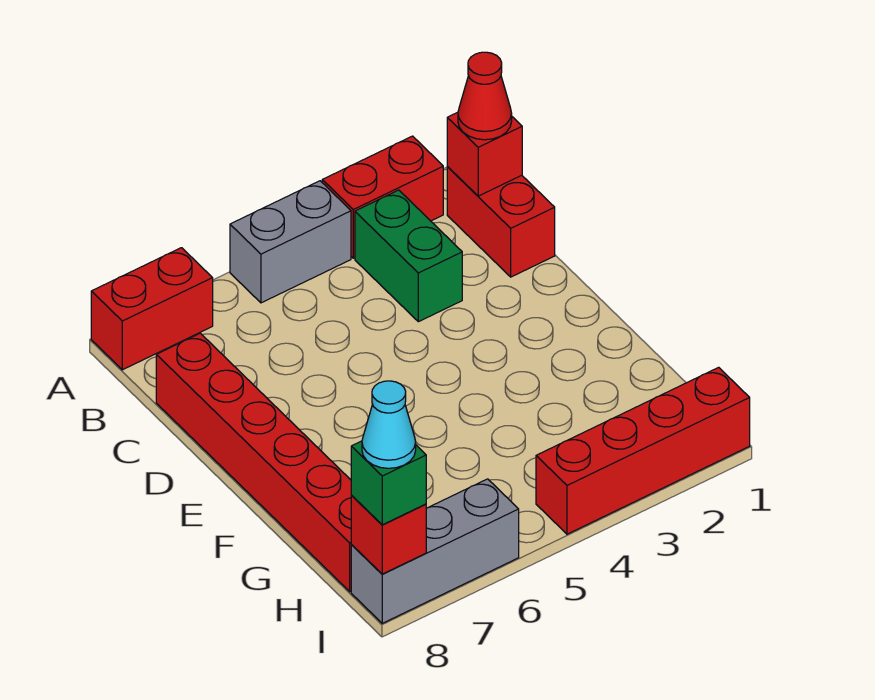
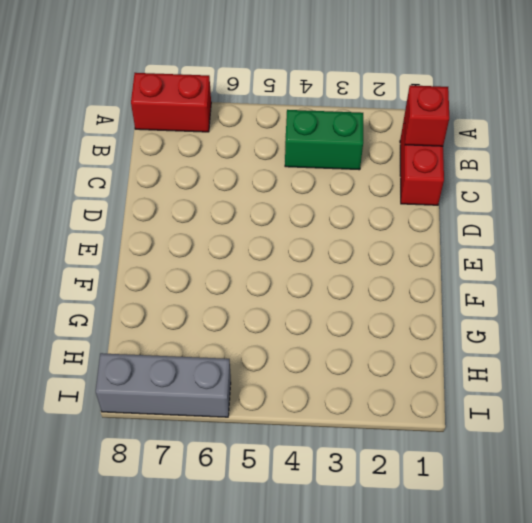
green brick B3:B4 level 1 -> green brick B3:C3 level 1
none -> red brick A2:A3 level 1
none -> grey brick A4:A5 level 1
none -> red brick C8:H8 level 1

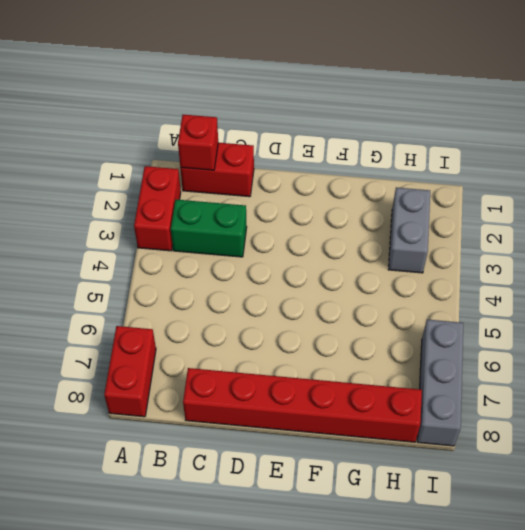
grey brick H2:H3 level 1 -> grey brick A4:A5 level 1
none -> red brick I1:I4 level 1
none -> red brick I8 level 2
none -> red cone B1 level 3

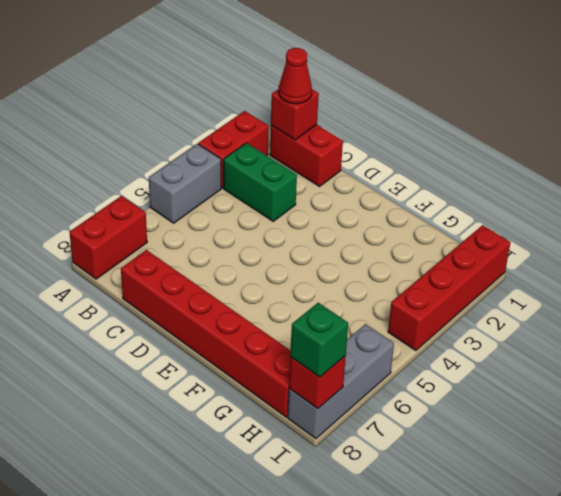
none -> cyan cone I8 level 4

